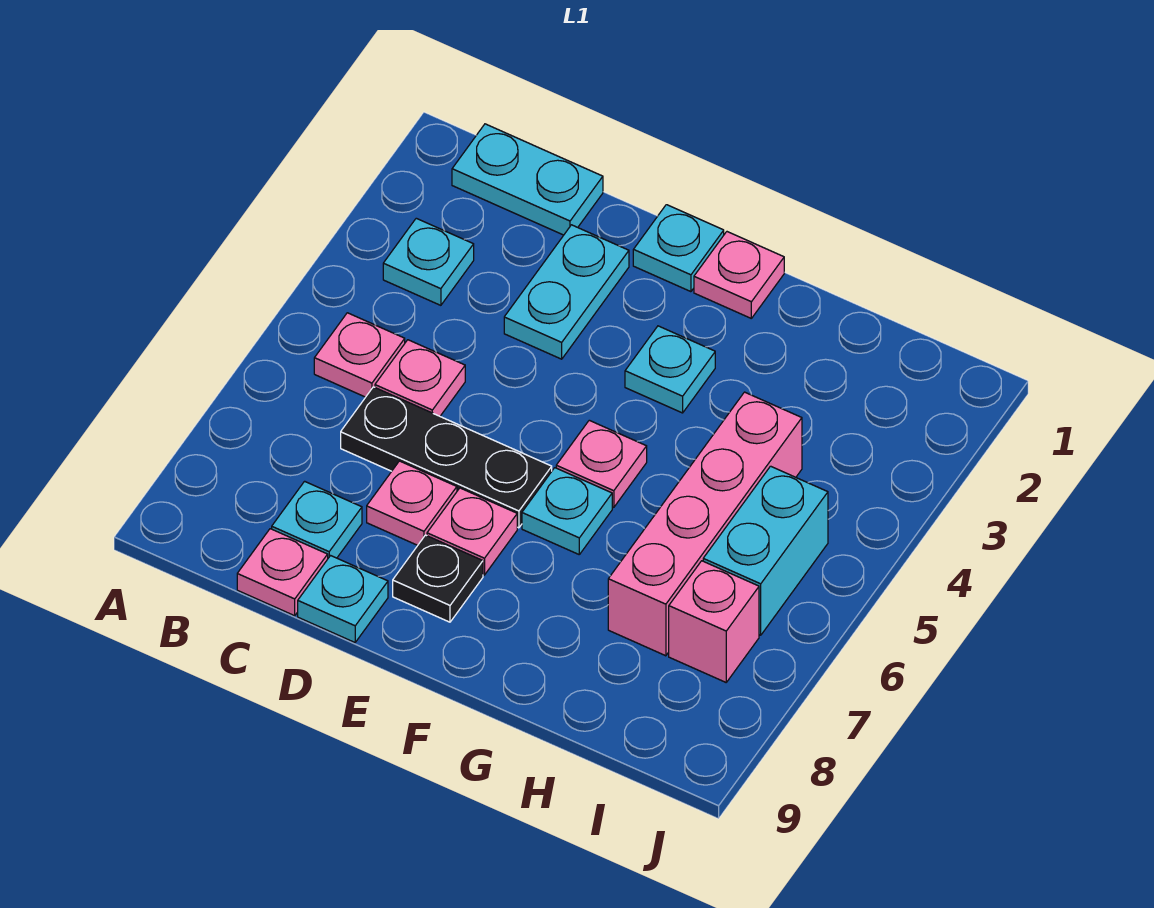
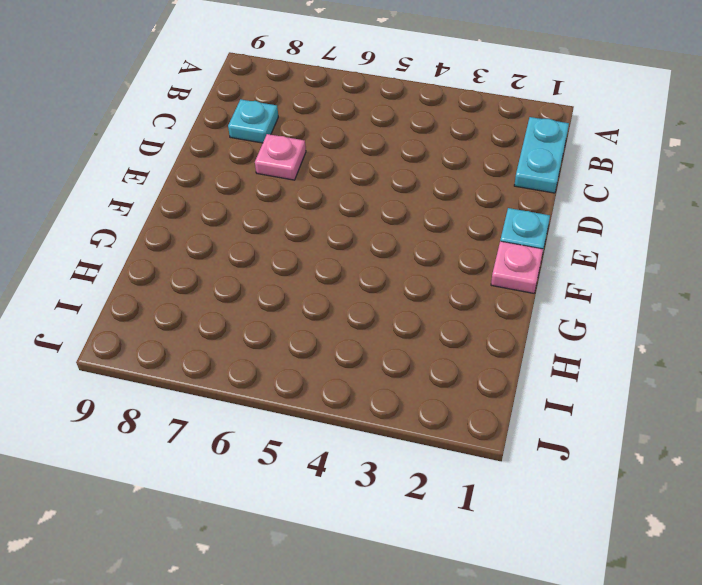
none -> cyan plate B3 level 1
none -> pink plate B5 level 1
none -> pink plate C5 level 1

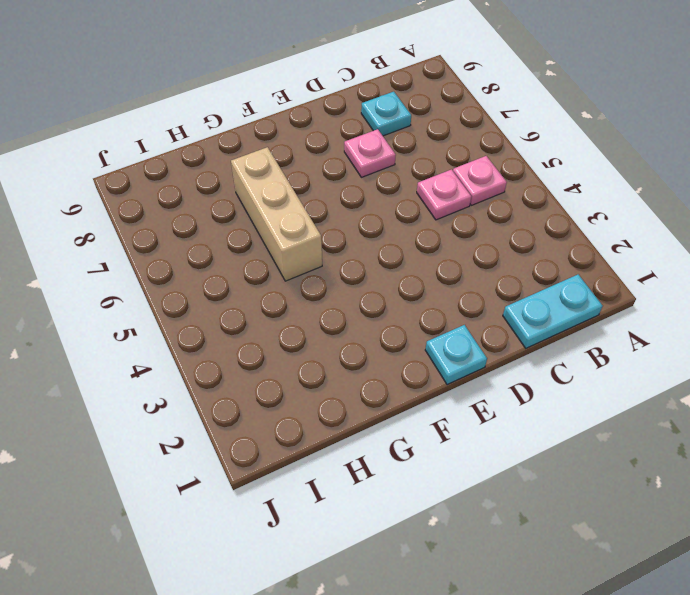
tan brick G5:G7 level 1 -> none
none -> cyan plate B3 level 1
none -> black plate C6:E6 level 1
none -> pink plate C9 level 1

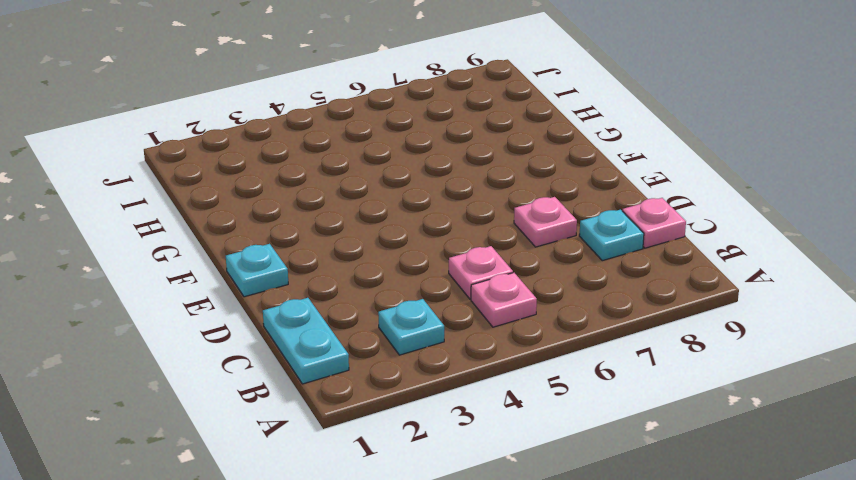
none -> black plate C6:E6 level 1
none -> cyan plate D2:D3 level 1
none -> cyan plate D9 level 1

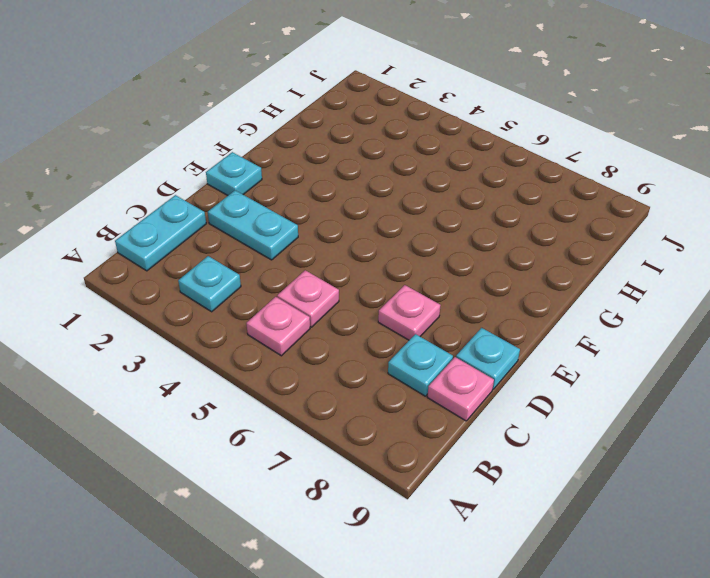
none -> black plate C6:E6 level 1
none -> pink plate E7 level 1
none -> black plate E8 level 1

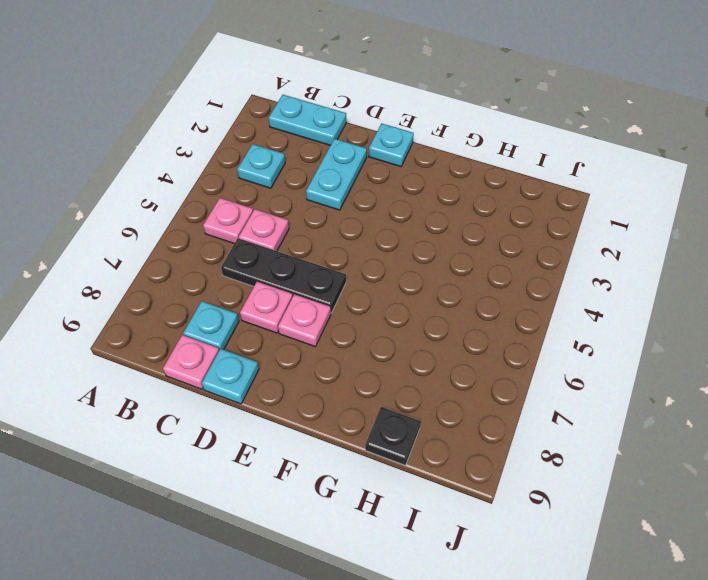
black plate H9 level 1 -> black plate E8 level 1
none -> pink plate F1 level 1
none -> cyan plate F3 level 1
none -> pink plate F5 level 1

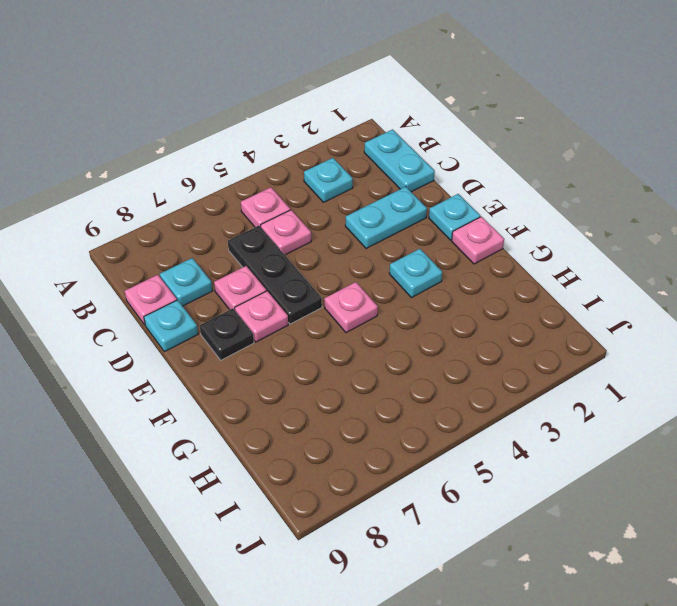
none -> cyan plate F6 level 1
none -> pink brick H4:H7 level 1
none -> cyan brick I5:I6 level 1

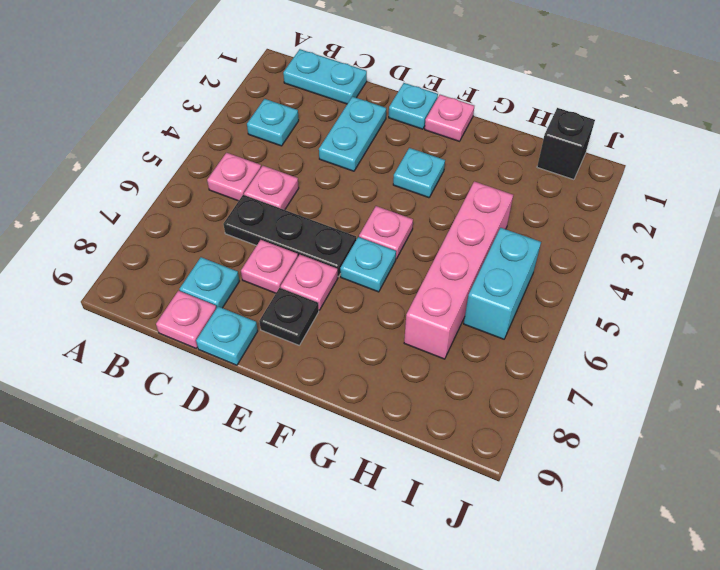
black brick I1 level 1 -> none
none -> pink brick I7 level 1

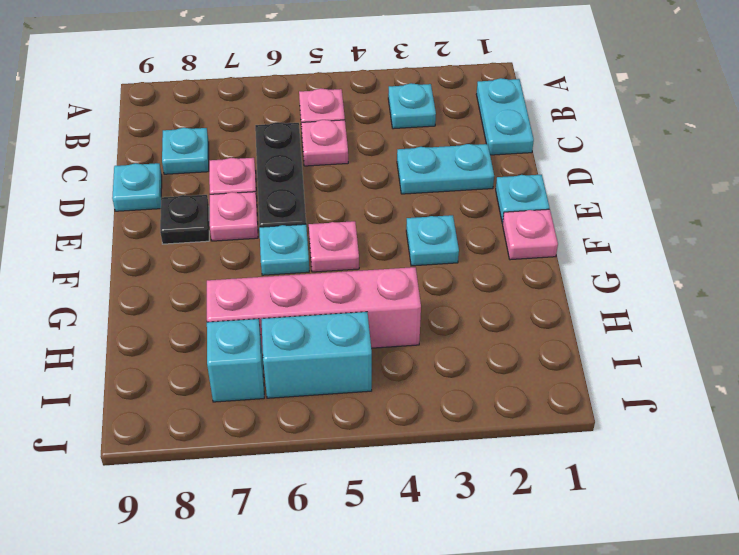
cyan brick I7 level 1 -> pink brick I7 level 1
none -> pink plate C9 level 1

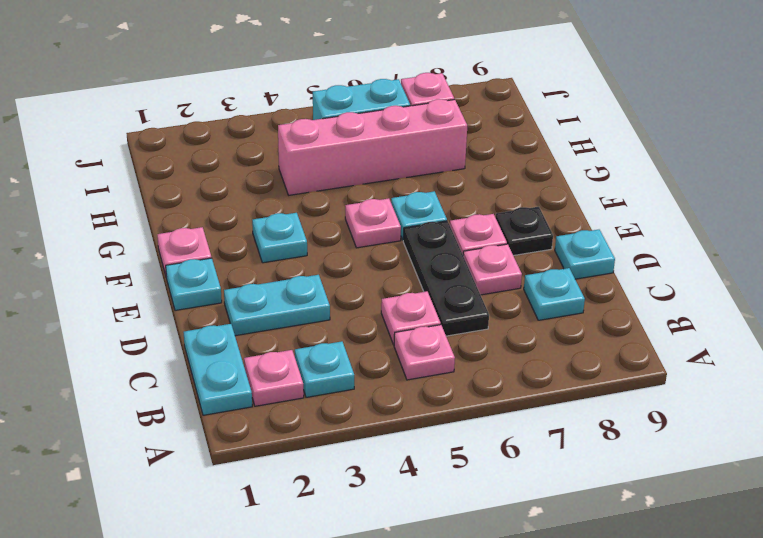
pink plate B2 level 1 -> pink plate C9 level 1

